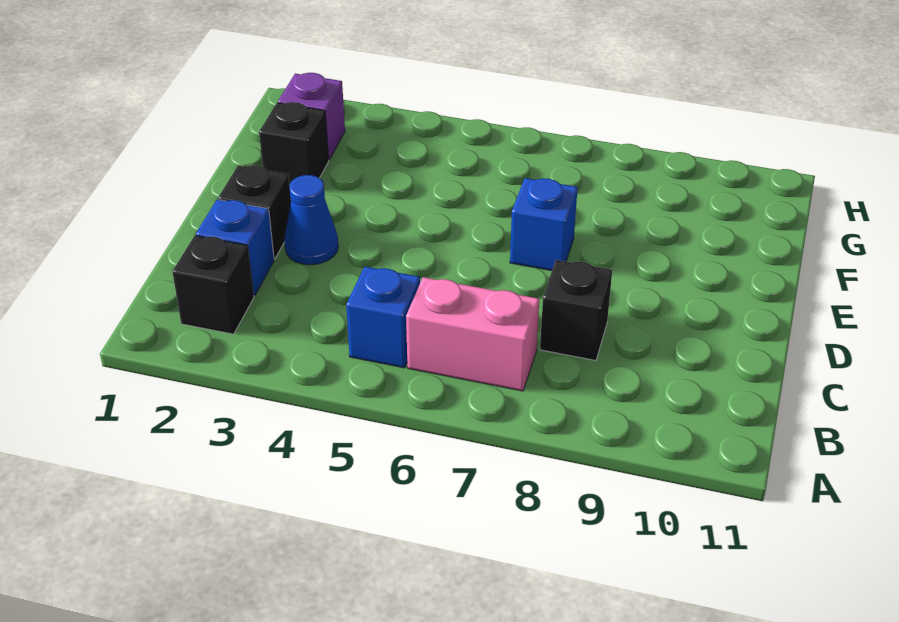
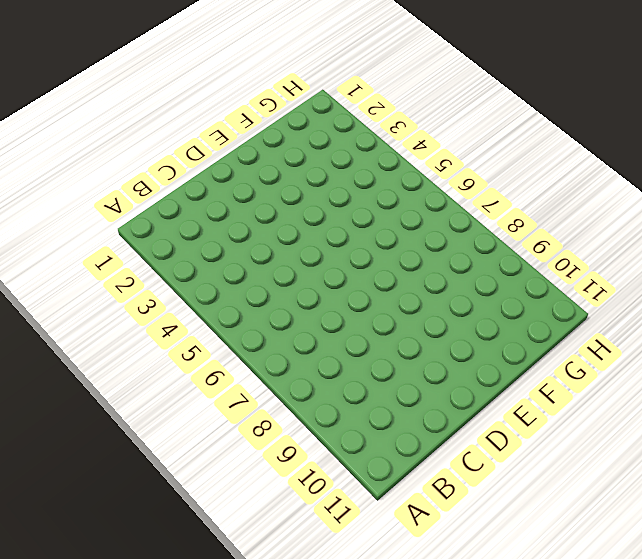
none -> black brick B2 level 1
none -> blue brick B5 level 1

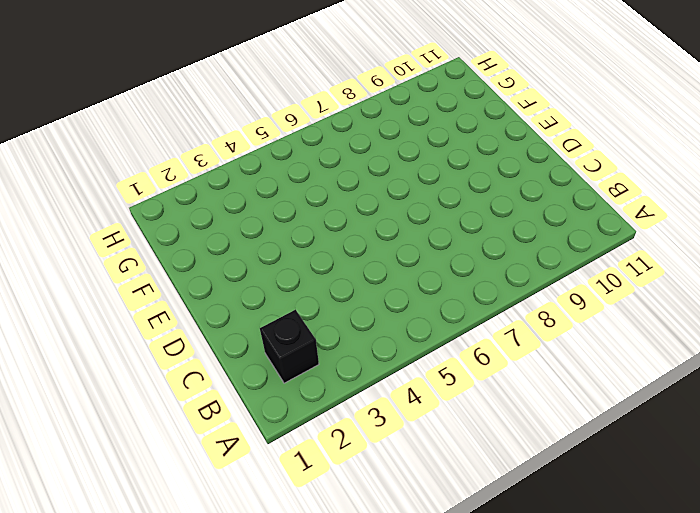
none -> blue brick B5 level 1
none -> pink brick B6:B7 level 1

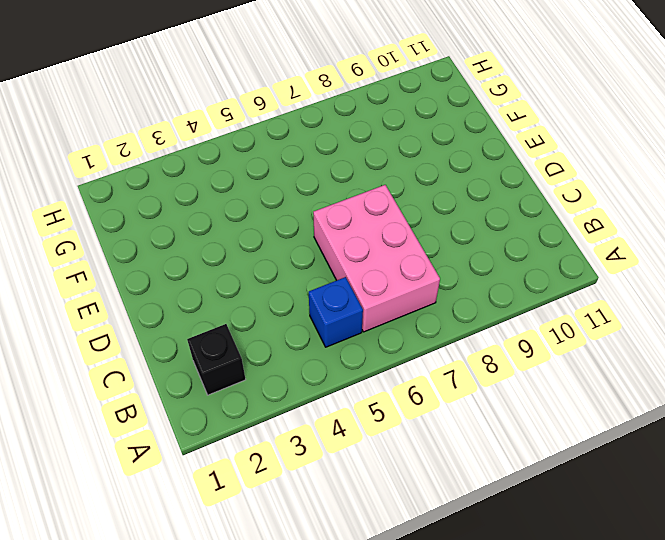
pink brick B6:D7 level 1 -> pink brick B6:B7 level 1
none -> blue brick C2 level 1
none -> black brick C8 level 1

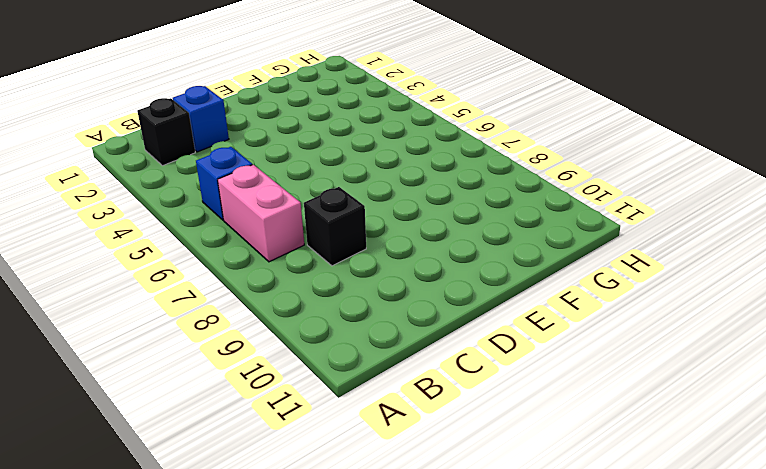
none -> black brick D2 level 1
none -> blue cone D3 level 1

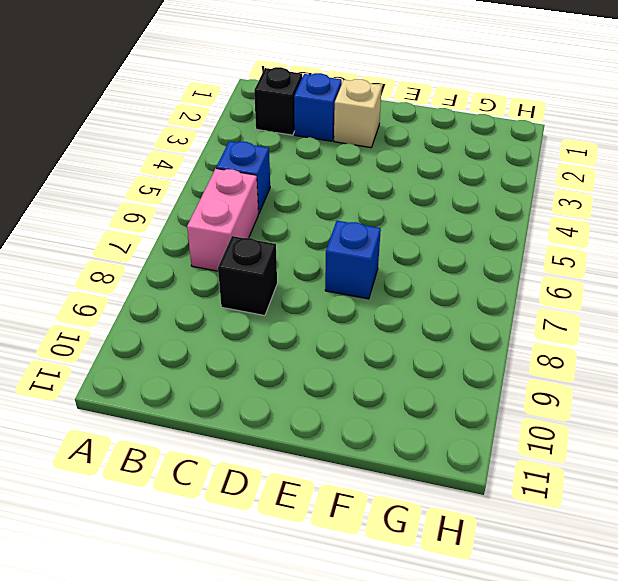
tan brick D2 level 1 -> black brick D2 level 1
none -> blue cone D3 level 1
none -> black brick F2 level 1

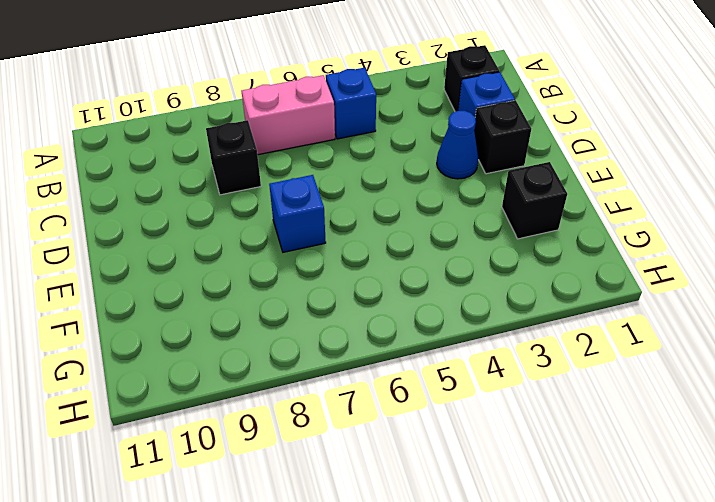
none -> purple brick G2 level 1

